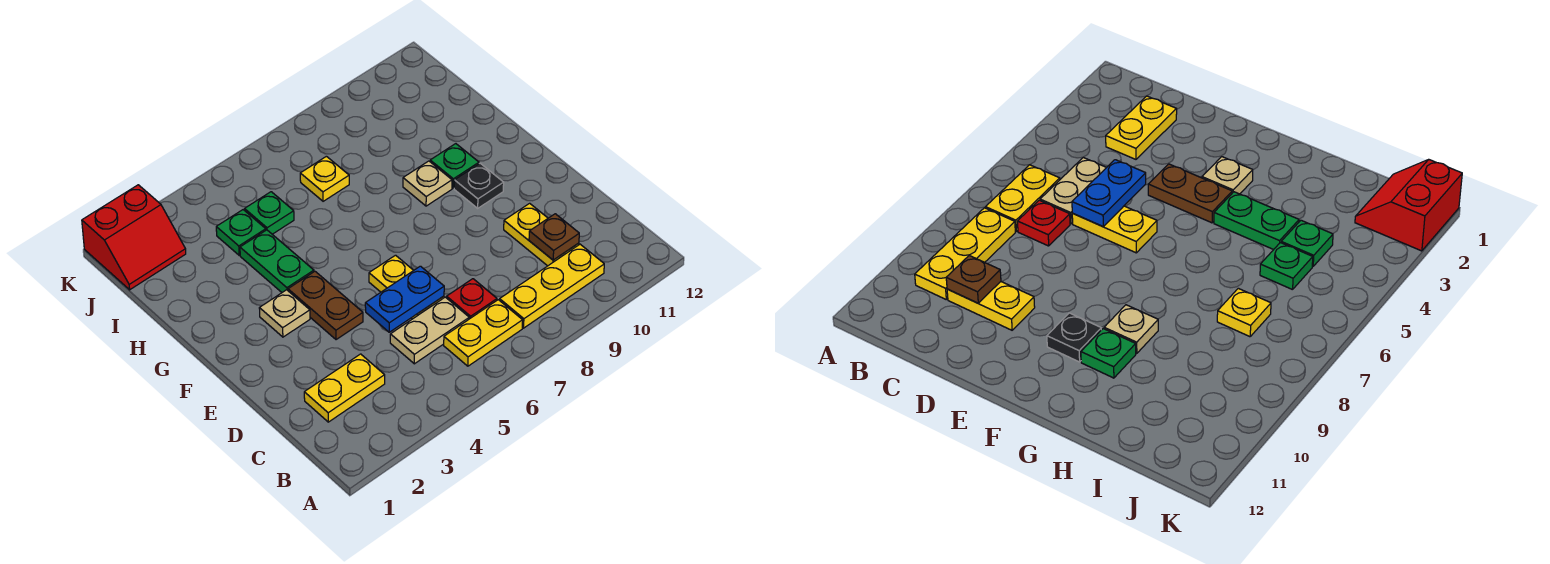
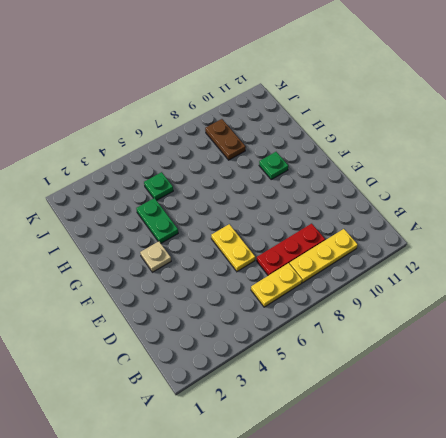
red plate C7:C9 level 1 -> red plate C7 level 1
brown plate I9:J9 level 1 -> brown plate E4:F4 level 1
none -> yellow plate C2:C3 level 1
none -> tan plate C5:C6 level 1
none -> yellow plate C10:D10 level 1

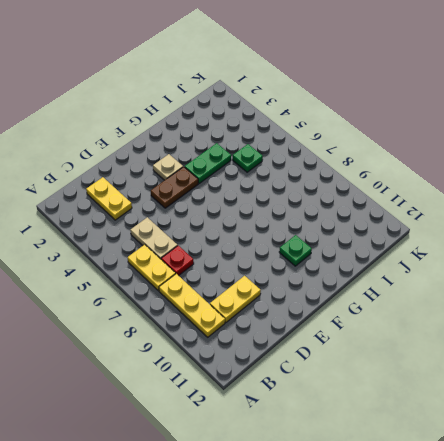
none -> yellow plate D6:E6 level 1
none -> black plate F10 level 1
none -> tan plate G9 level 1

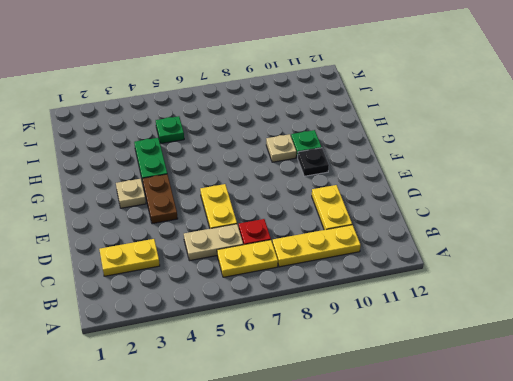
none -> green plate I4 level 1
none -> yellow plate I7 level 1
none -> red slope J1:K2 level 1 top K

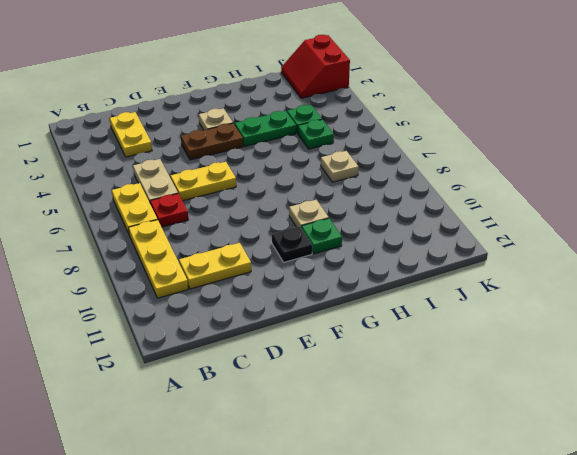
tan plate I7 level 1 -> yellow plate I7 level 1
none -> brown plate C10 level 2
none -> blue plate D5:D6 level 2

